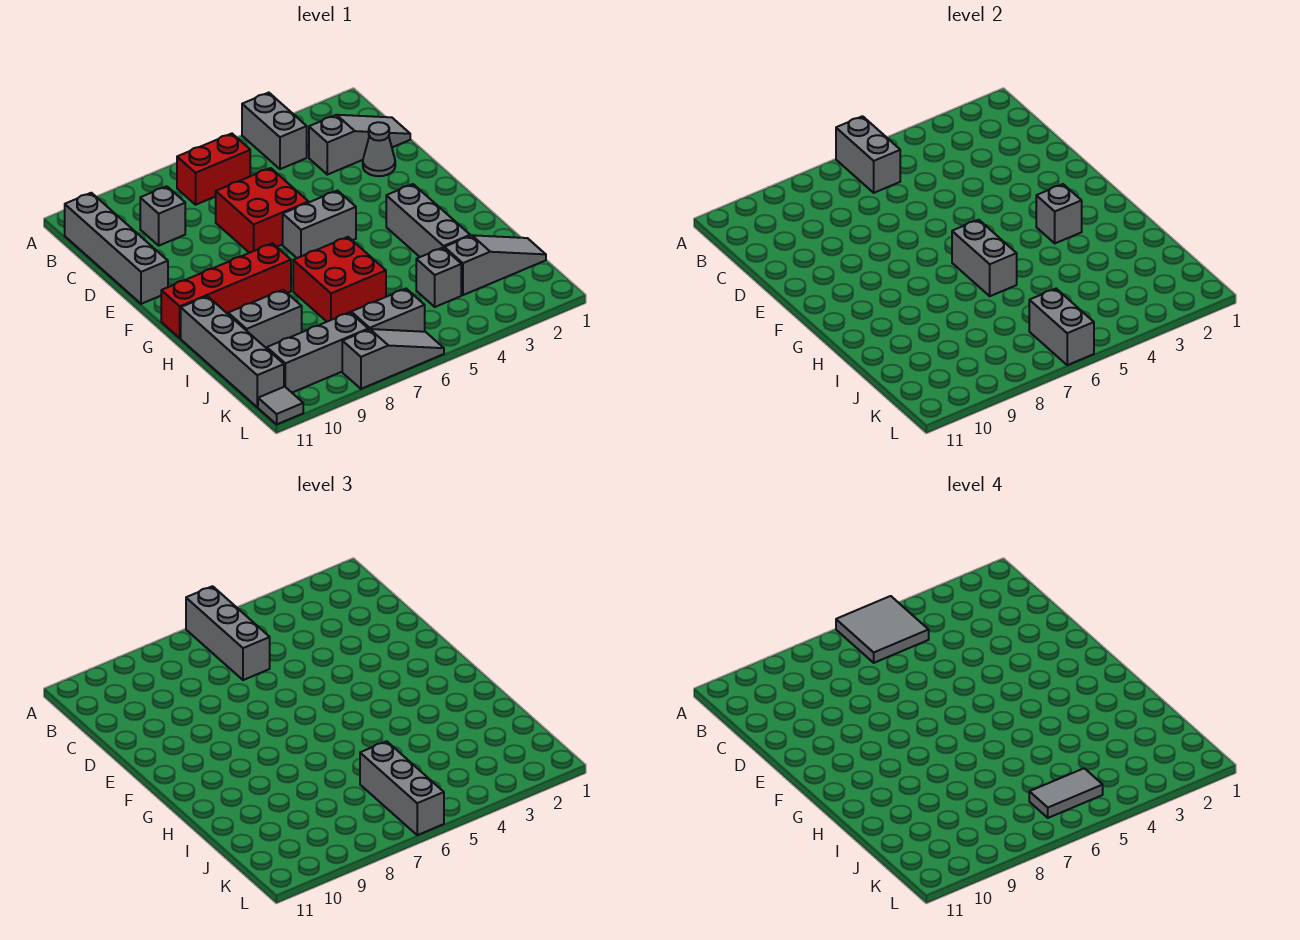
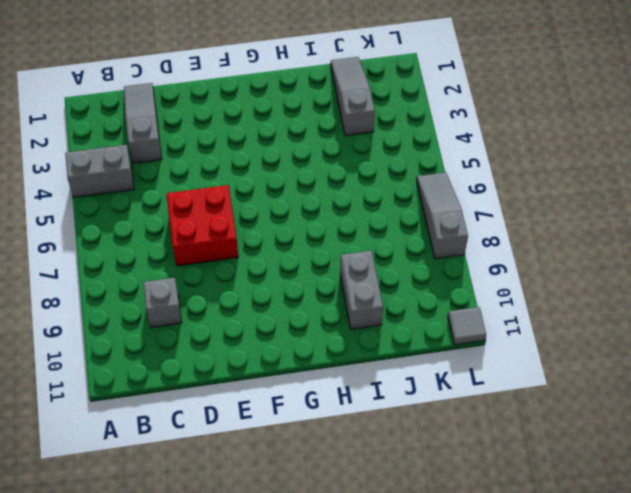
none -> red brick B6:B7 level 1
none -> grey brick B11:E11 level 1
none -> grey cone D2 level 1

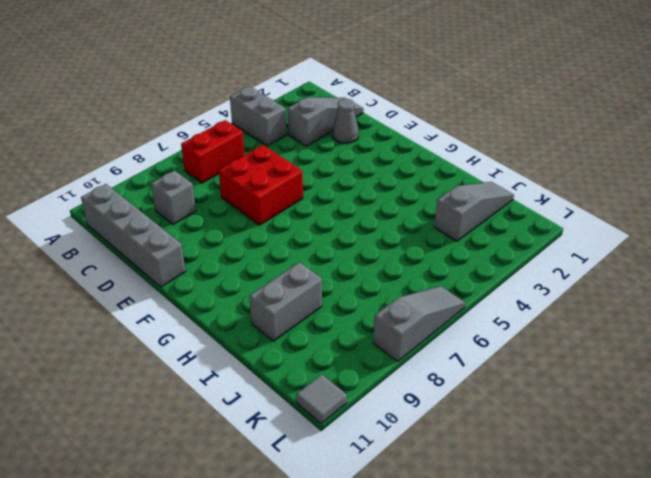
none -> grey brick F5:F6 level 1
none -> grey brick G3:I3 level 1
none -> red brick G8:G11 level 1

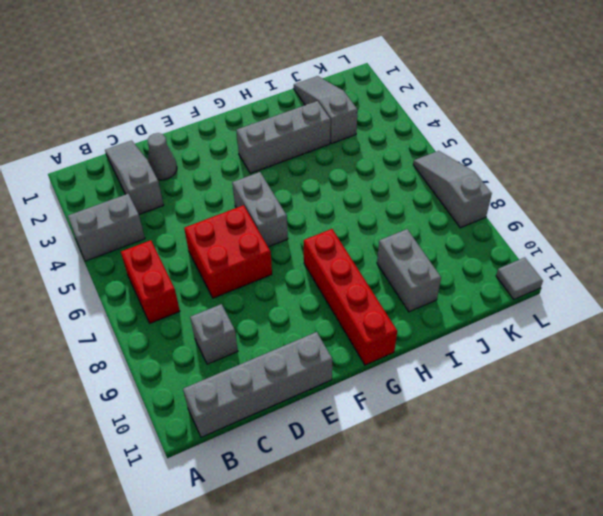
none -> red brick H6:I7 level 1
none -> grey brick H11:K11 level 1
none -> grey brick J4 level 1

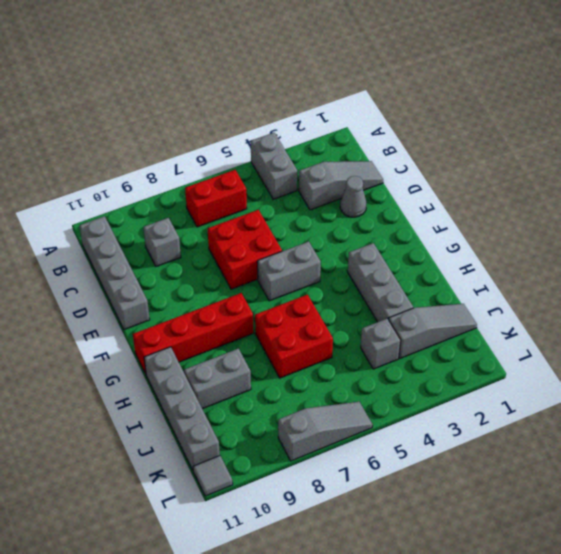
none -> grey brick K6:K7 level 1
none -> grey brick K8:K10 level 1
none -> grey brick A6:B6 level 2

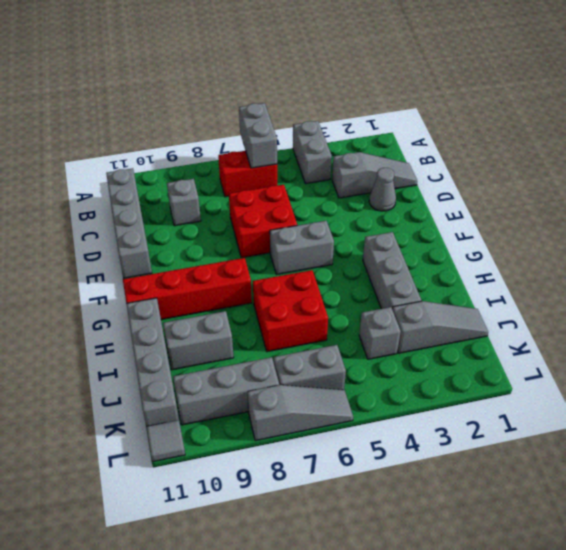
none -> grey brick G3 level 2
none -> grey brick G6:H6 level 2
none -> grey brick K6:L6 level 2

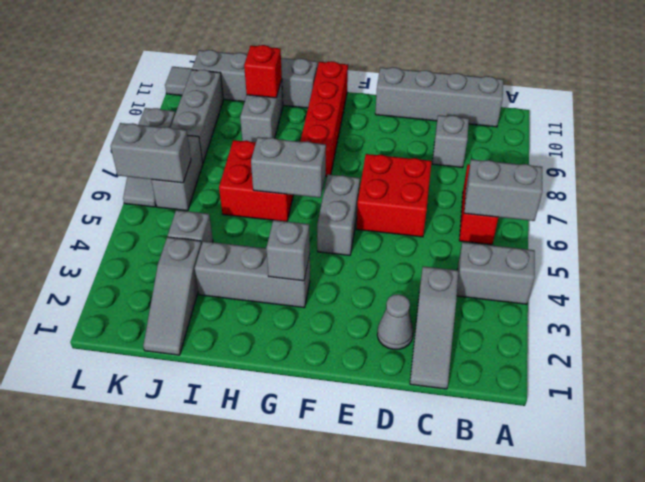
red brick I10 level 2 -> none
none -> grey brick A6:C6 level 3
none -> grey brick J6:L6 level 3
none -> grey tile A5:B6 level 4

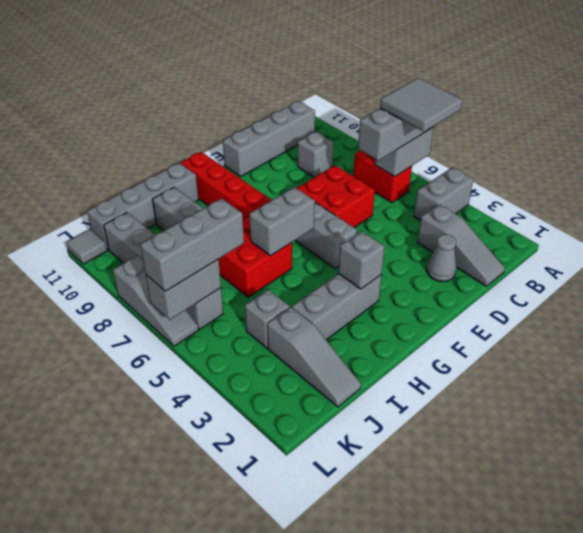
none -> grey tile K5:K6 level 4

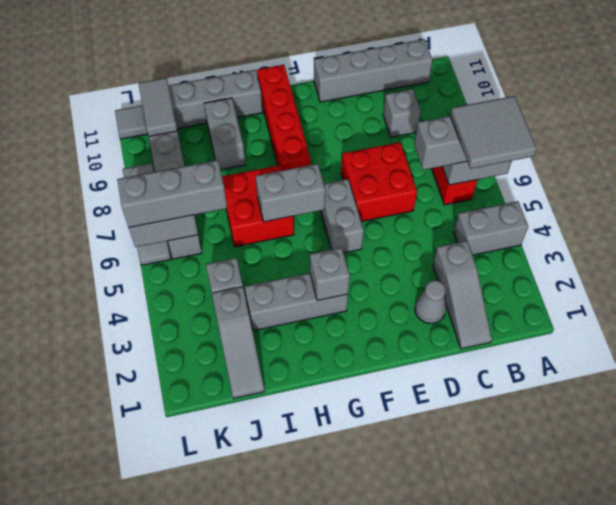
grey tile K10:K11 level 2 -> grey tile K5:K6 level 4

